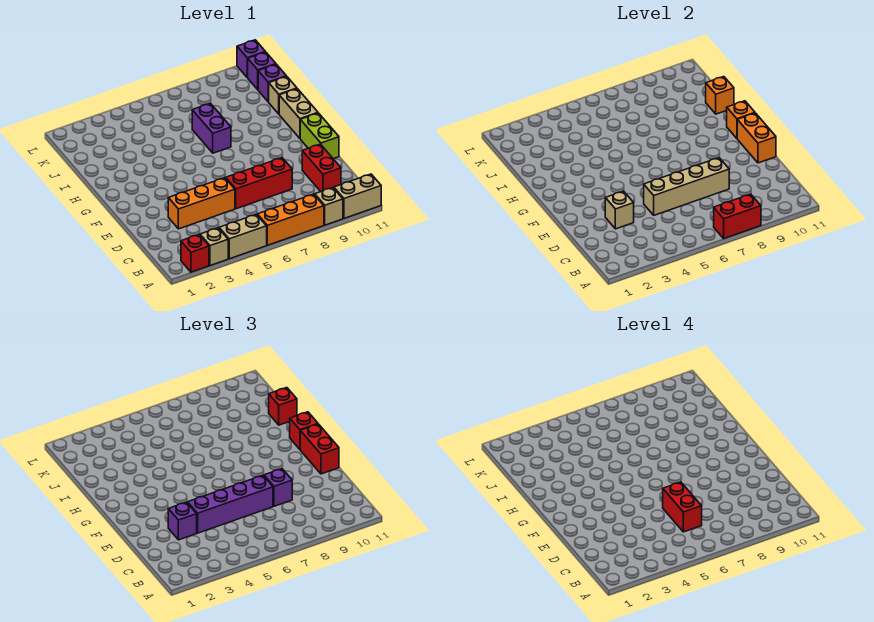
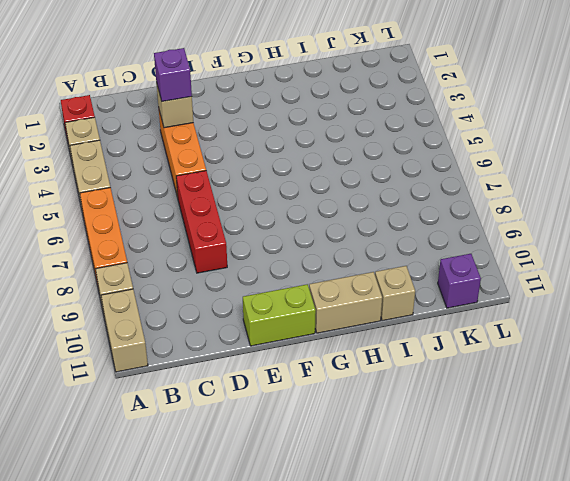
none -> red brick C10:D10 level 1
none -> purple brick H7:I7 level 1
none -> purple brick J11 level 1

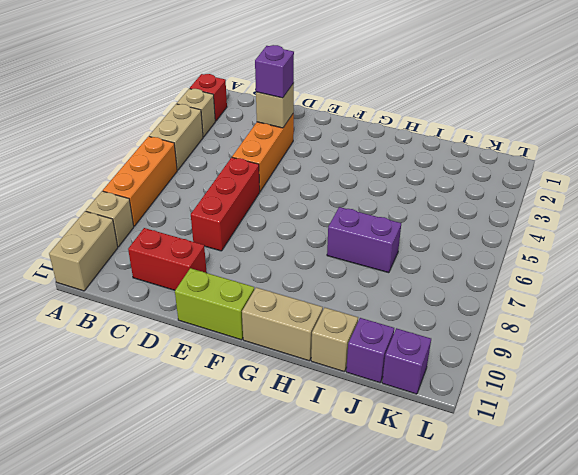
none -> purple brick L11 level 1
none -> red brick A7:A8 level 2
none -> tan brick D5:D8 level 2

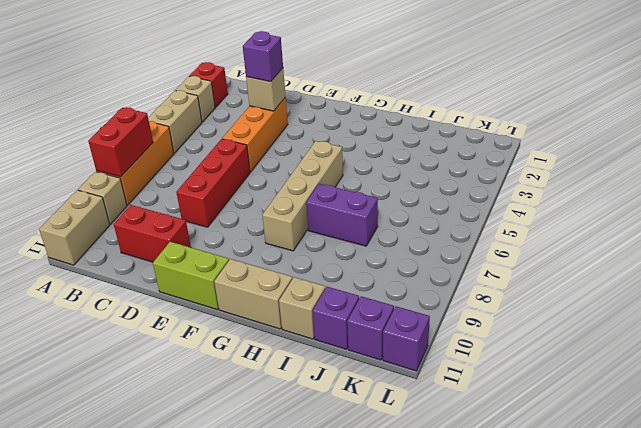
tan brick G5:G8 level 1 -> tan brick D5:D8 level 2
none -> orange brick E11:F11 level 2
none -> orange brick G11 level 2
none -> orange brick I11 level 2

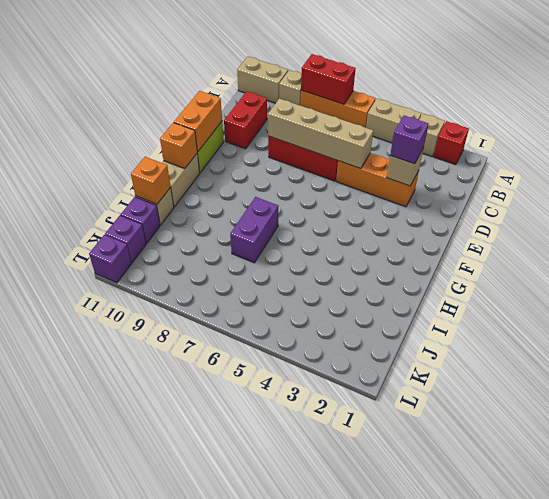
none -> purple brick D4:D7 level 3
none -> purple brick D8 level 3
none -> red brick E11:F11 level 3

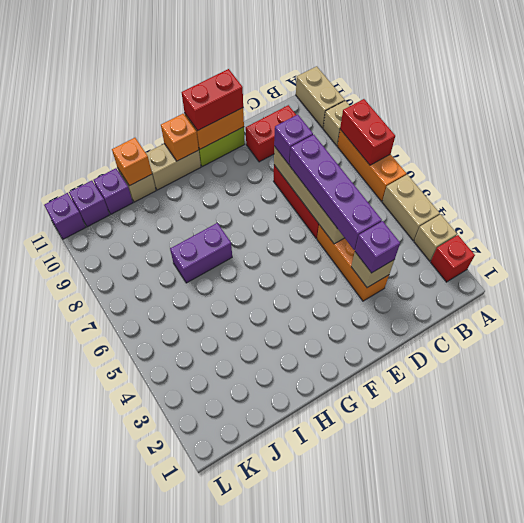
none -> red brick G11 level 3
none -> red brick I11 level 3
none -> red brick C6:D6 level 4

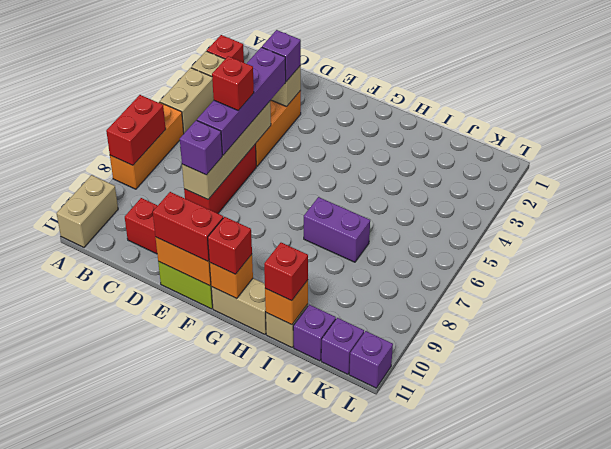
red brick D6 level 4 -> red brick C6:D6 level 4
none -> tan brick A9 level 1

